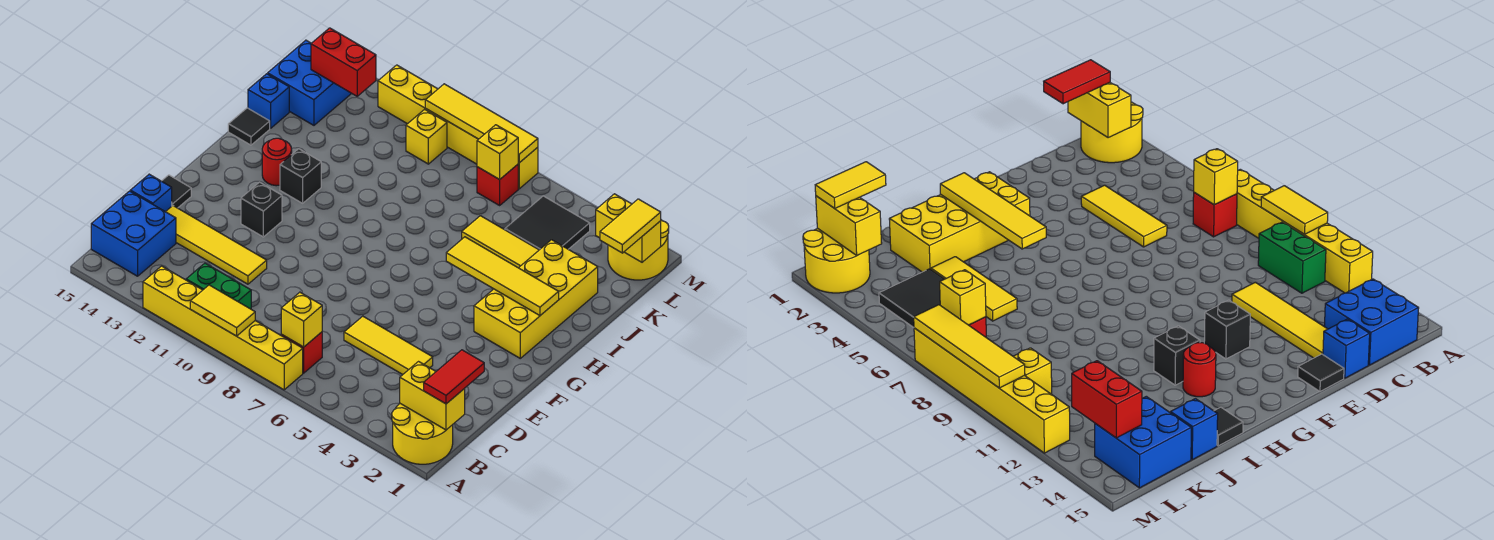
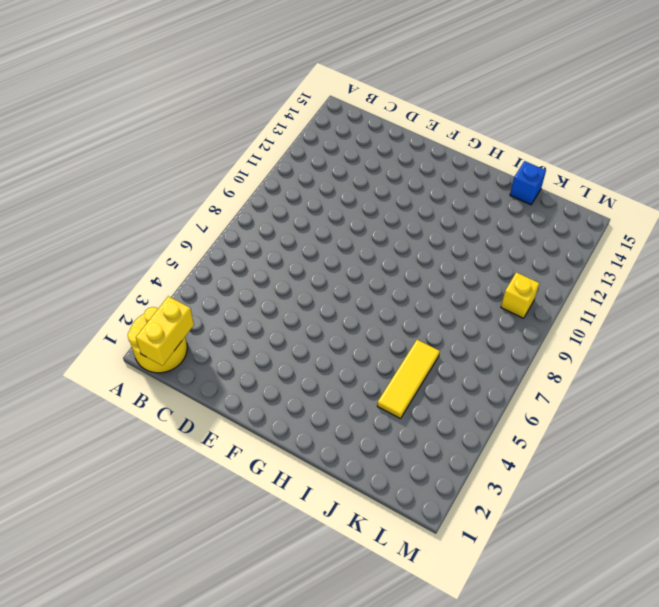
none -> yellow brick A7:A12 level 1
none -> red brick B7 level 1
none -> green brick B10:B11 level 1
none -> blue brick B14:C15 level 1

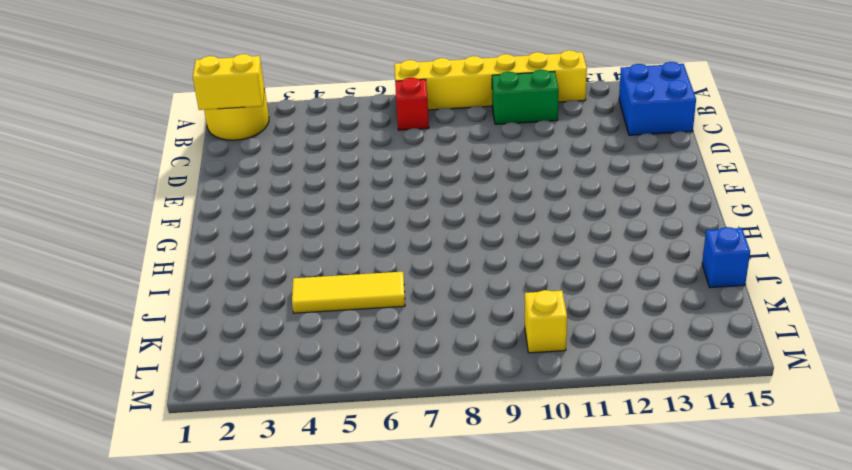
none -> yellow tile D4:D6 level 1
none -> yellow tile D11:D14 level 1
none -> blue brick D15 level 1
none -> black tile E15 level 1

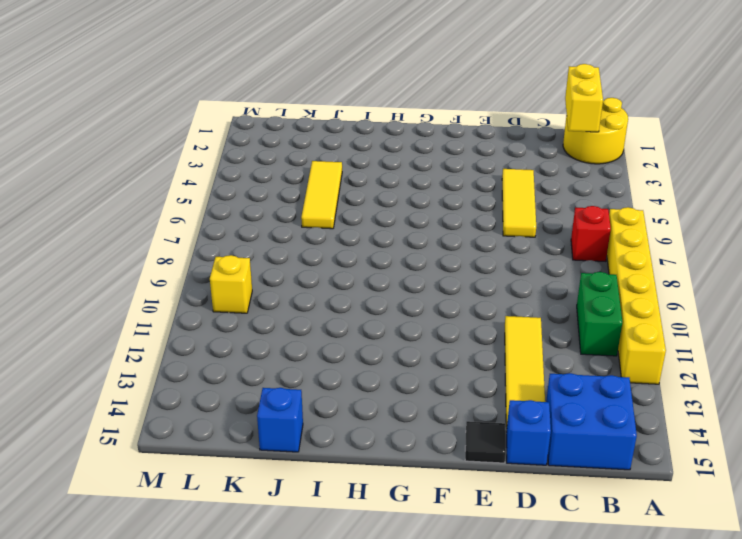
none -> black brick F12 level 1
none -> yellow brick G2:J3 level 1
none -> black brick H12 level 1
none -> red round brick H13 level 1

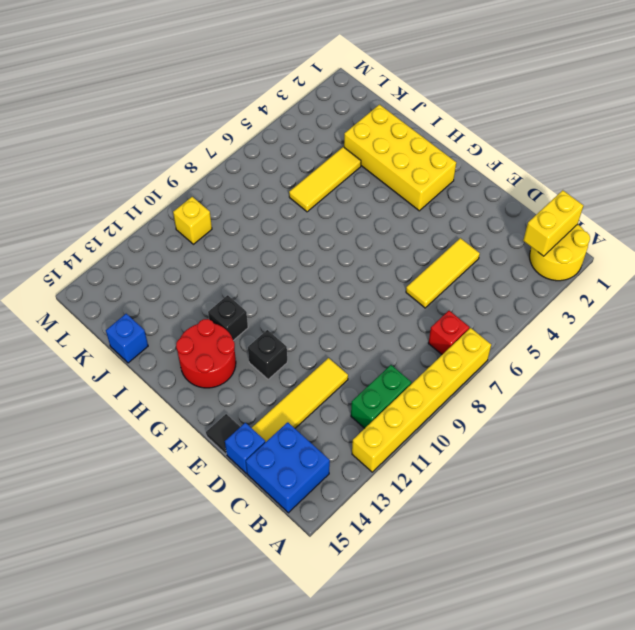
red round brick G13:H14 level 1 -> red round brick H13 level 1
none -> black tile I15 level 1
none -> black tile K4:L5 level 1
none -> blue brick K14:L15 level 1
none -> yellow round brick L1:M2 level 1

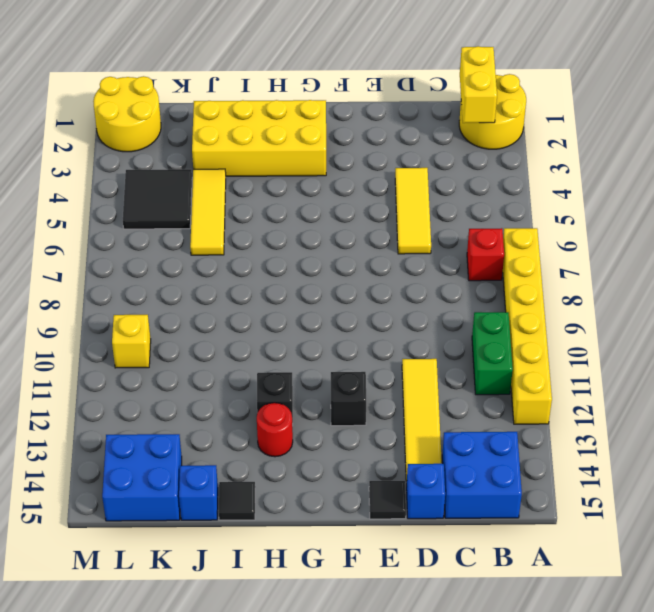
none -> red brick L7 level 1
none -> yellow brick M7:M12 level 1
none -> yellow tile A9:A10 level 2
none -> yellow brick B7 level 2

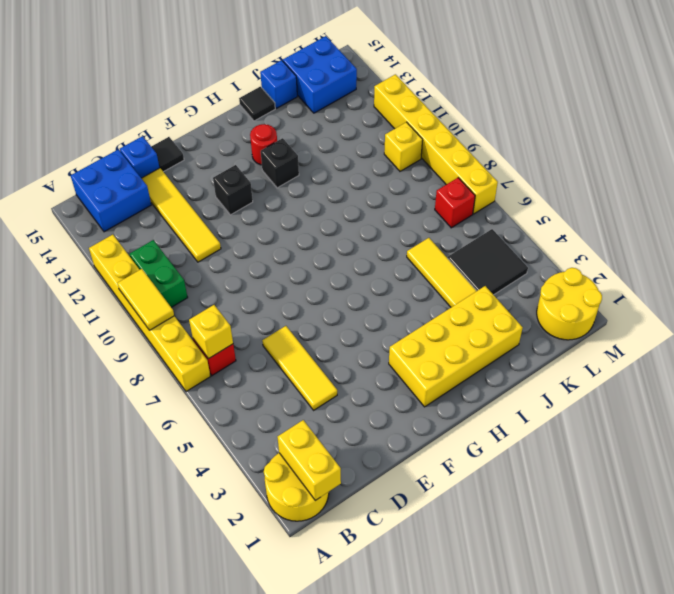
none -> yellow tile H2:H5 level 2
none -> yellow brick L1:L2 level 2
none -> yellow brick L7 level 2
none -> red brick L13:L14 level 2

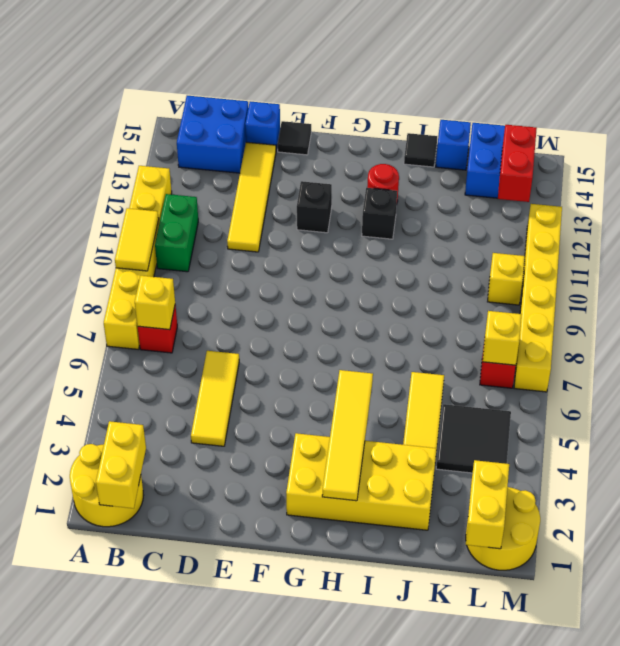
none -> yellow tile M7:M10 level 2
none -> red tile B1:C1 level 3
none -> yellow tile K1:L1 level 3

